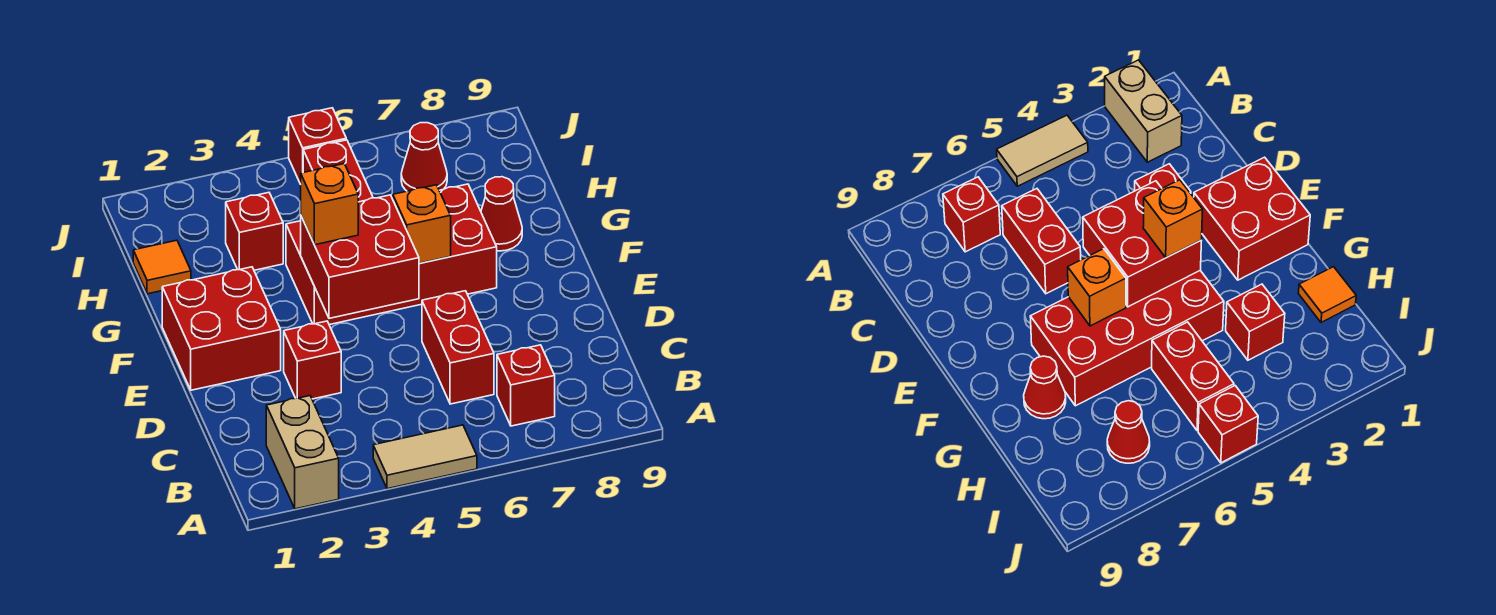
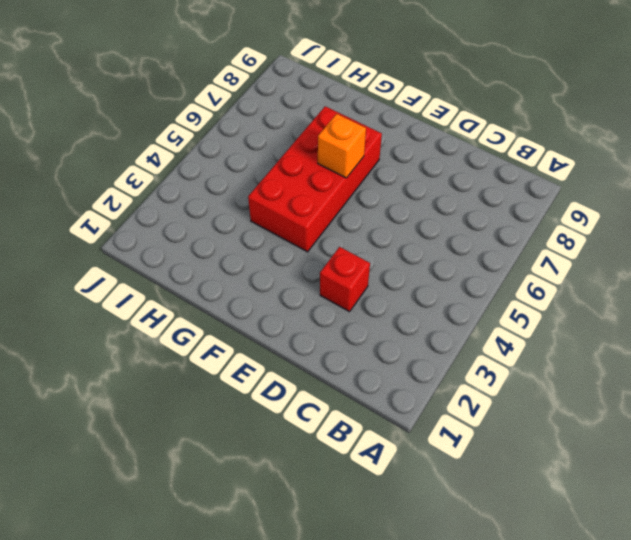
none -> tan brick A2:B2 level 1
none -> tan tile A4:A5 level 1
none -> red brick B7 level 1

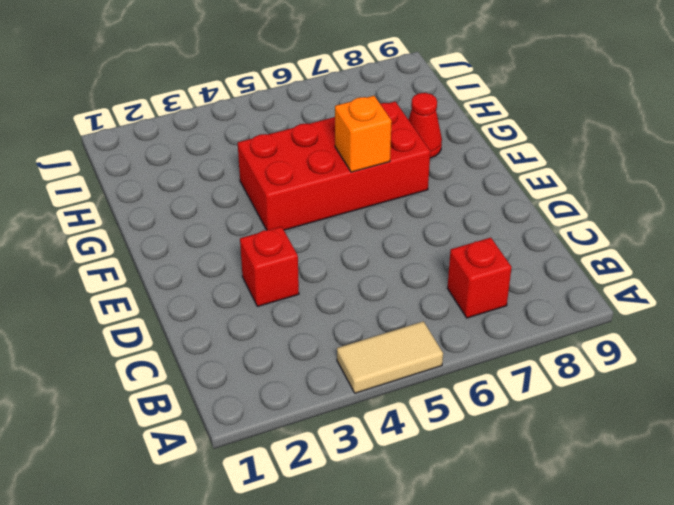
none -> tan brick A2:B2 level 1
none -> red brick C6:D6 level 1
none -> red brick E1:F2 level 1

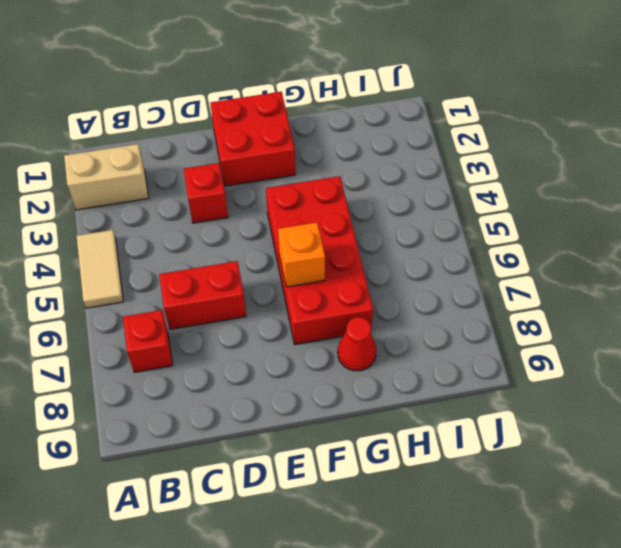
none -> orange tile H1 level 1
none -> red brick H3 level 1
none -> red brick H5:I5 level 1

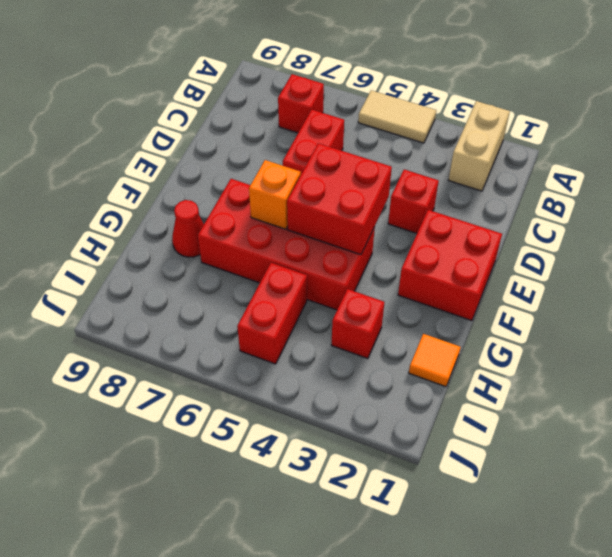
none -> red cone I7 level 1
none -> red brick J5 level 1
none -> orange brick F4 level 3

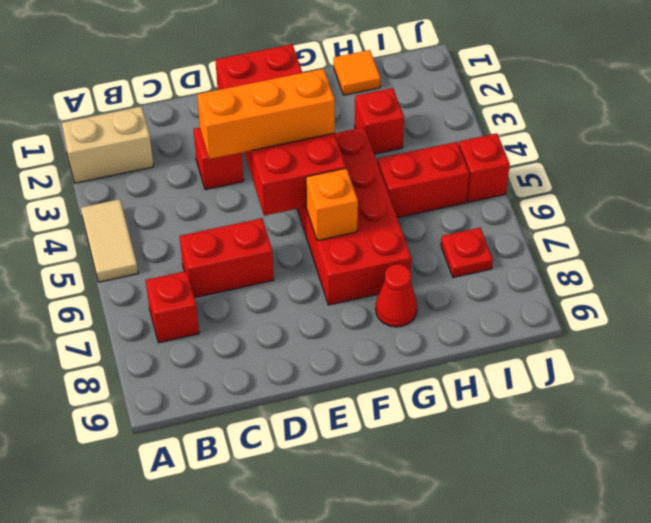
orange brick D4:F4 level 3 -> orange brick F4 level 3
red plate I7 level 1 -> red cone I7 level 1

